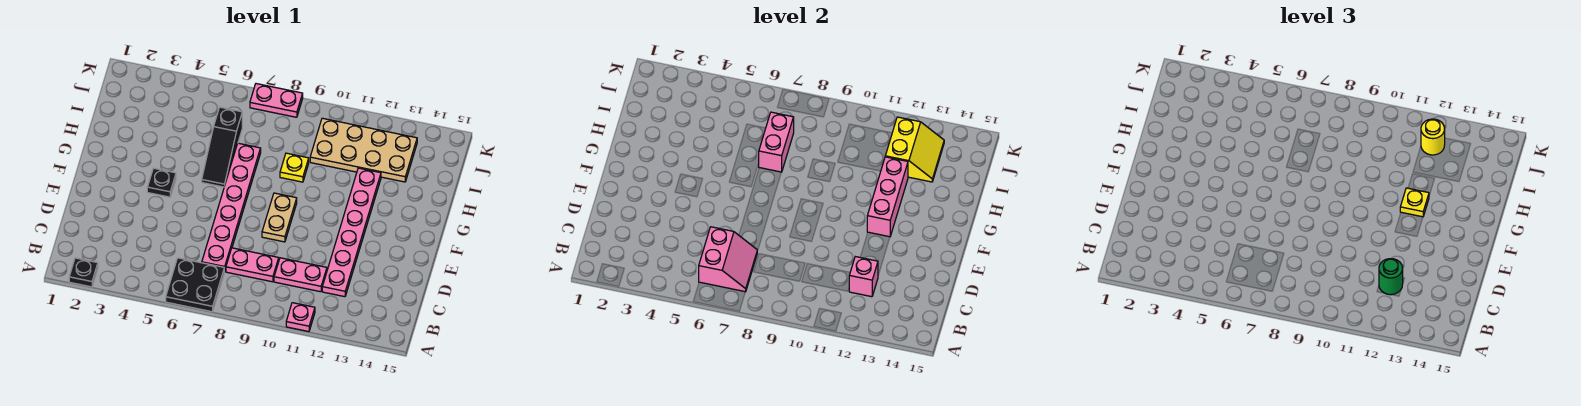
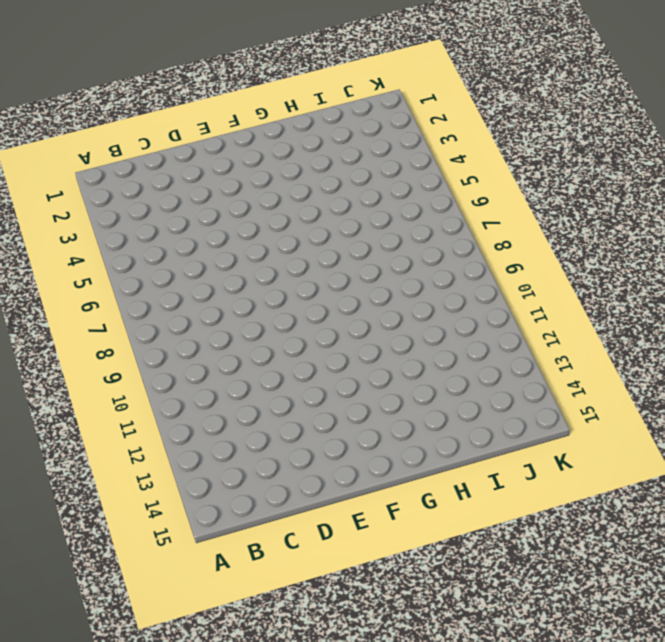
none -> black plate A2 level 1
none -> black plate A6:B7 level 1
none -> pink plate A11 level 1

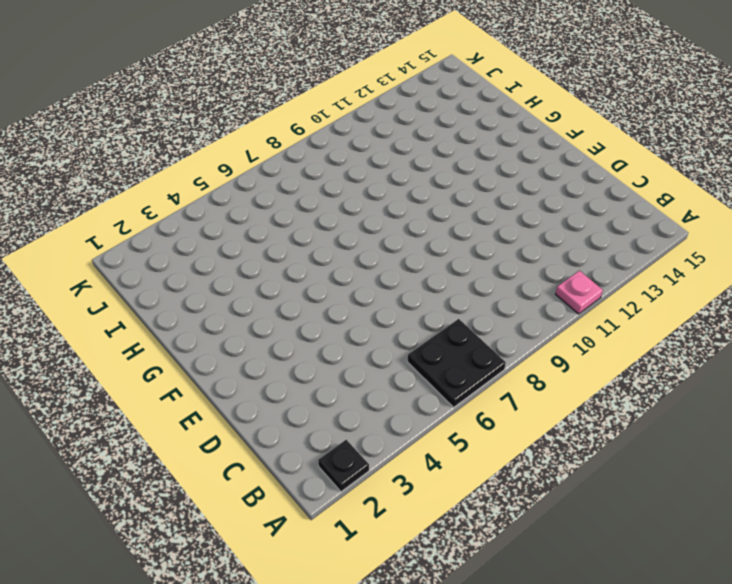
none -> pink plate C7:H7 level 1
none -> pink plate C8:C9 level 1
none -> pink plate C10:C11 level 1

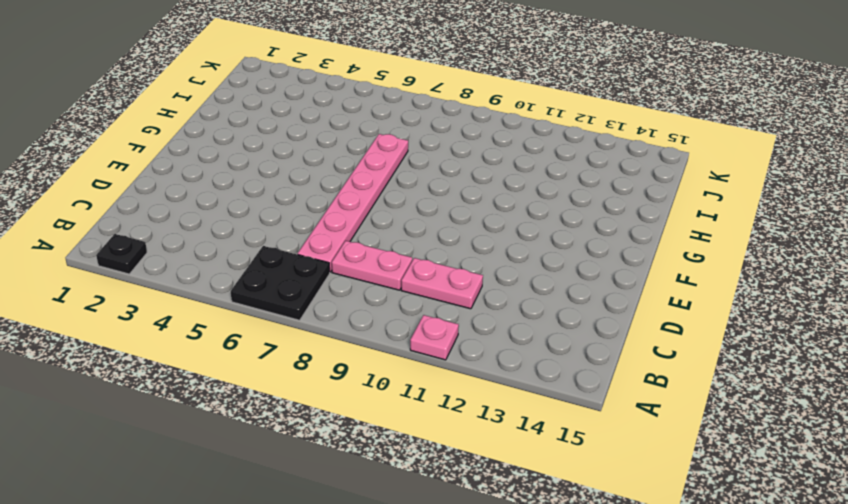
none -> pink plate C12:H12 level 1
none -> tan plate E9:F9 level 1
none -> black plate F4 level 1

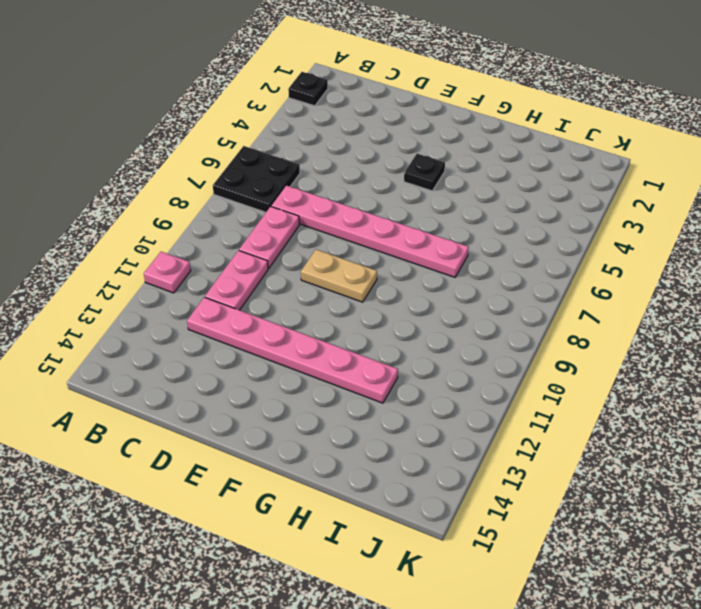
none -> black slope G6:I6 level 1 top I
none -> yellow plate H9 level 1
none -> tan plate I10:J13 level 1

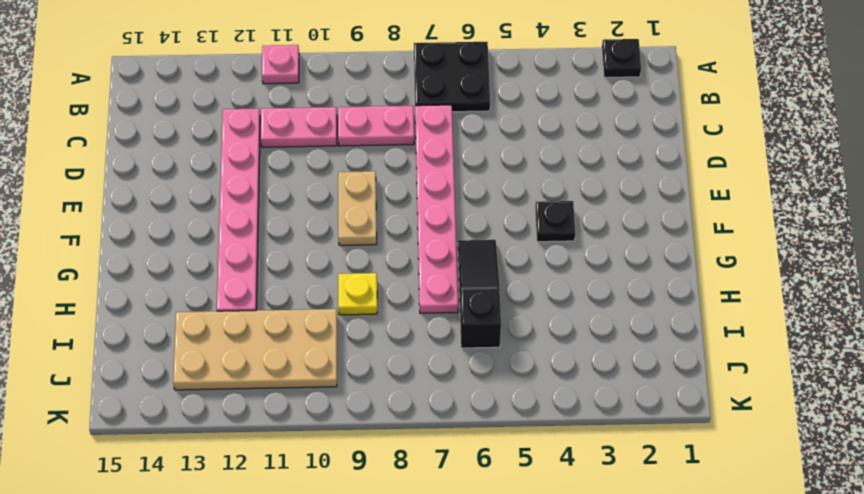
none -> pink plate K7:K8 level 1
none -> pink slope B6:C7 level 2 top 6
none -> pink brick C12 level 2

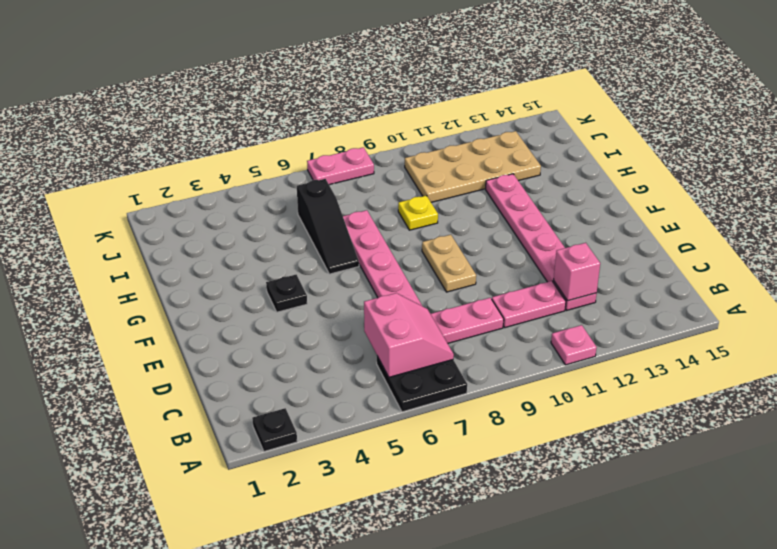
none -> pink brick F12:H12 level 2
none -> pink brick H7:I7 level 2
none -> yellow slope I12:J13 level 2 top 12

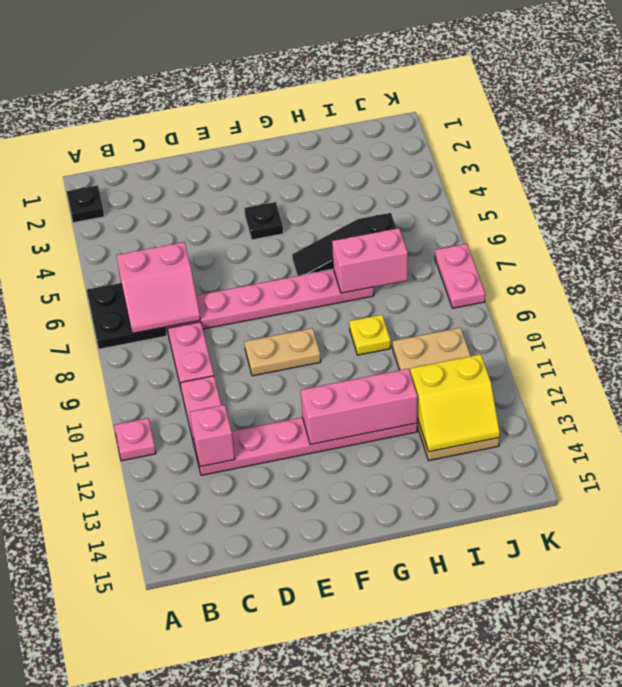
none -> green round brick C12 level 3
none -> yellow plate G12 level 3
none -> yellow round brick J12 level 3

